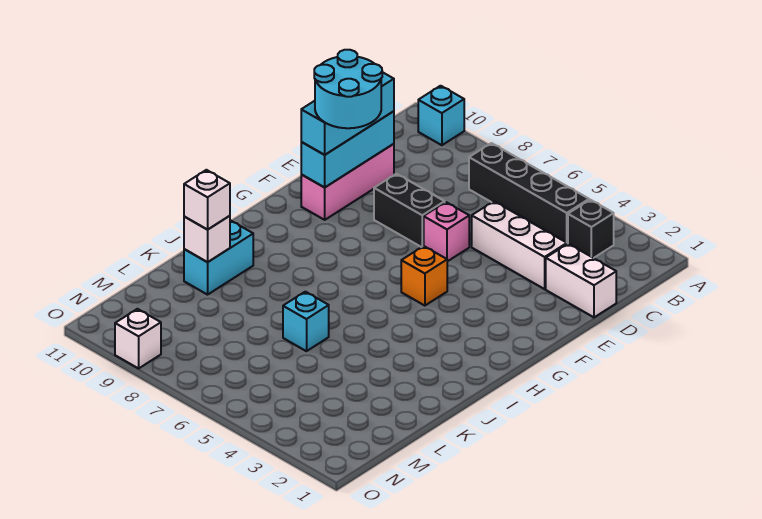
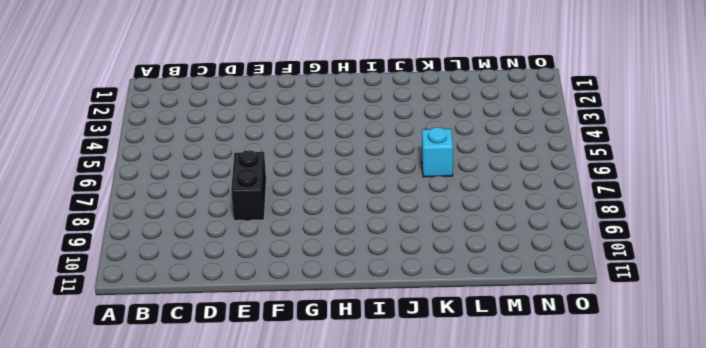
none -> cyan brick A10 level 1
none -> black brick B3 level 1
none -> black brick B4:B7 level 1

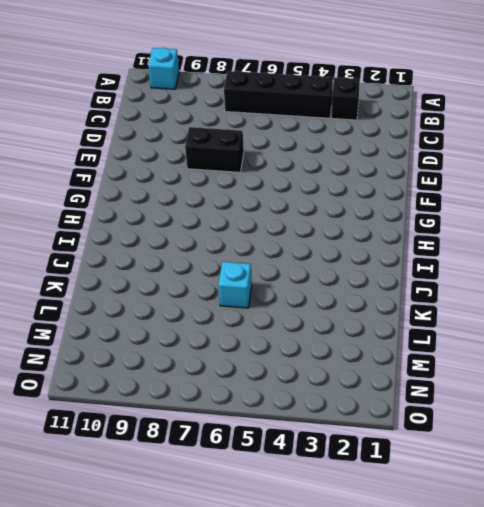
none -> white brick D1:D2 level 1
none -> white brick D3:D5 level 1
none -> pink brick D10:F10 level 1

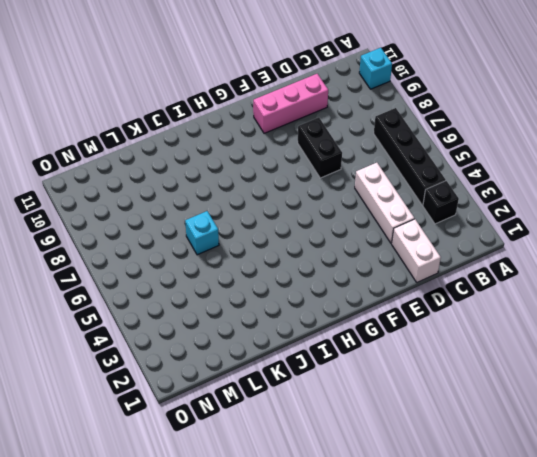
none -> pink brick E6 level 1
none -> orange brick G5 level 1
none -> cyan brick J10:K10 level 1

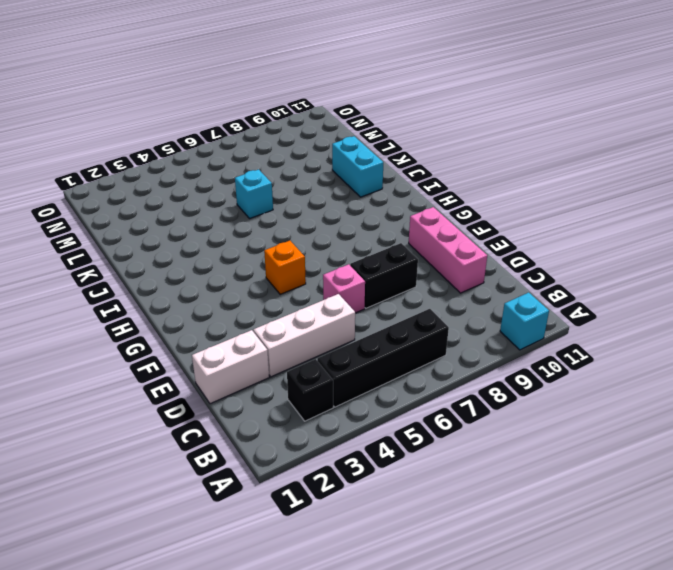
none -> white brick O9 level 1
none -> cyan brick D10:F10 level 2
none -> white brick K10 level 2

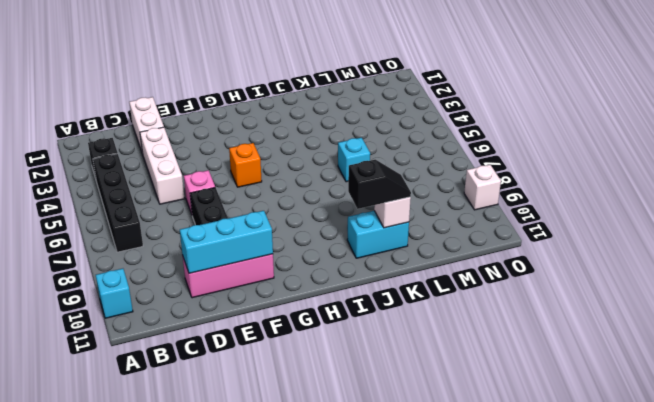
black slope J10:K10 level 3 top J -> white brick K10 level 3
none -> cyan brick D10:F10 level 3
none -> cyan round brick E9:F10 level 4

